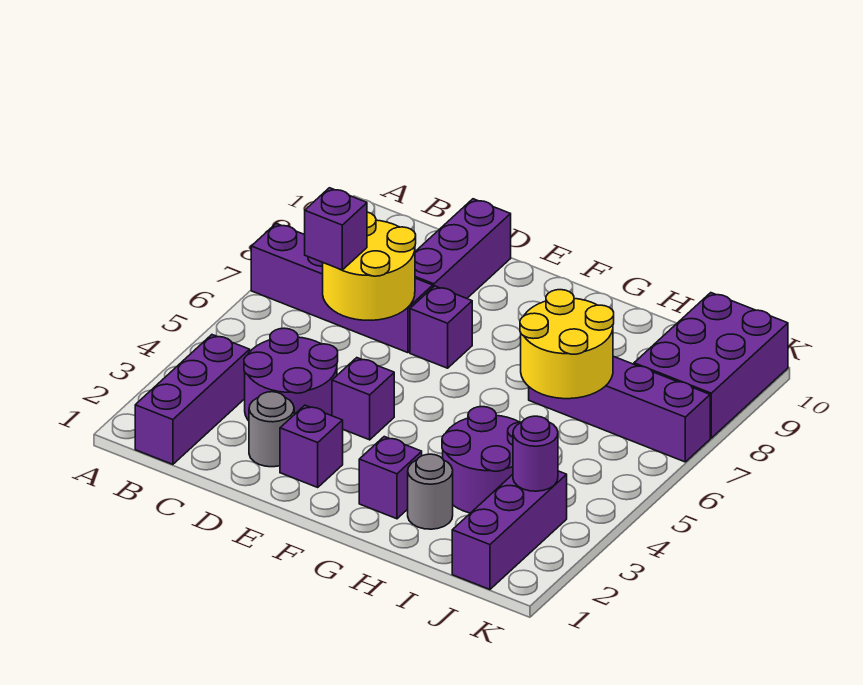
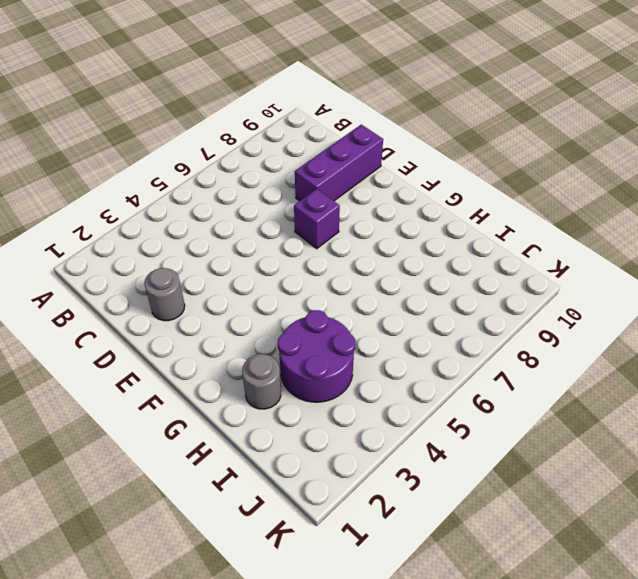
none -> purple brick A7:D7 level 1
none -> purple brick B1:B3 level 1
none -> purple round brick C3:D4 level 1

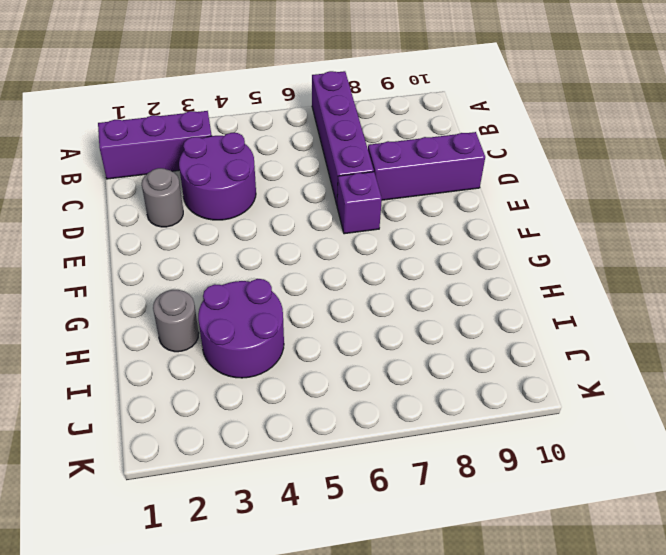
none -> purple brick E2 level 1
none -> purple brick E4 level 1
none -> purple brick G2 level 1

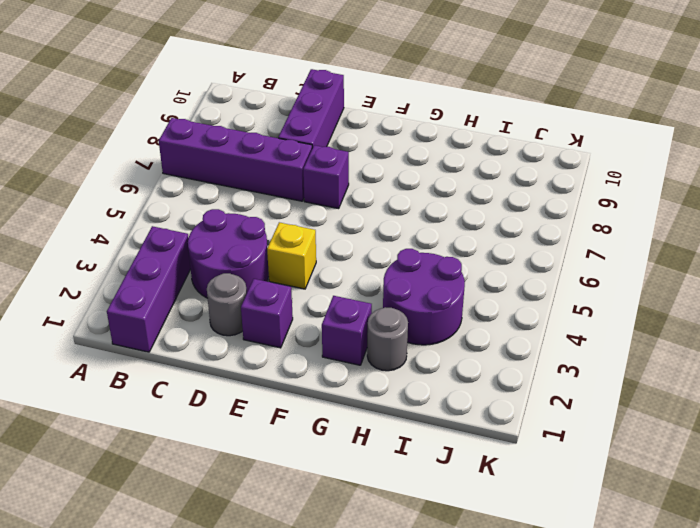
yellow brick E4 level 1 -> purple brick E4 level 1
none -> purple brick H7:K7 level 1
none -> purple brick J1:J3 level 1
none -> purple brick J8:K10 level 1

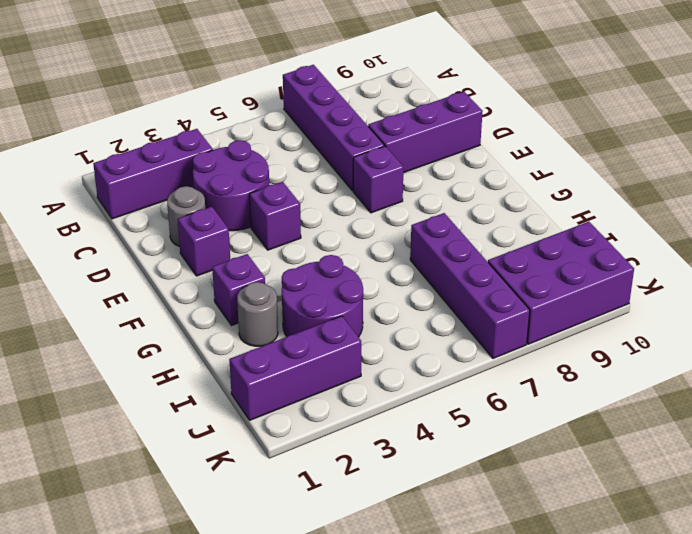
none -> yellow round brick C6:D7 level 2
none -> yellow round brick H6:I7 level 2
none -> purple round brick J3 level 2

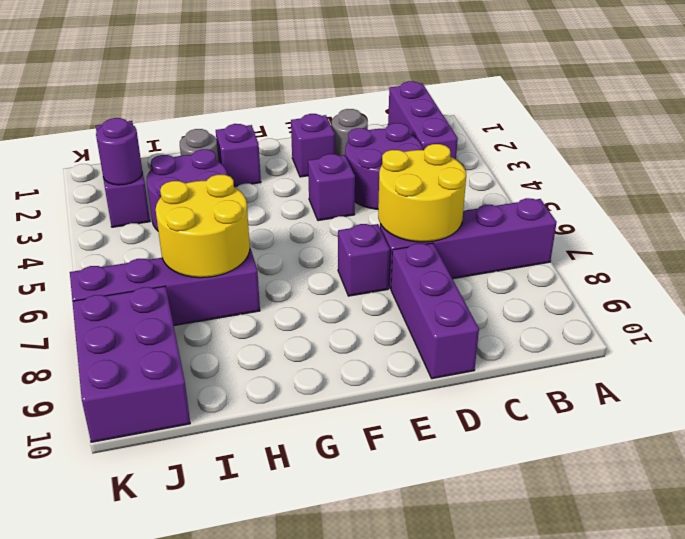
none -> purple brick C6 level 3

